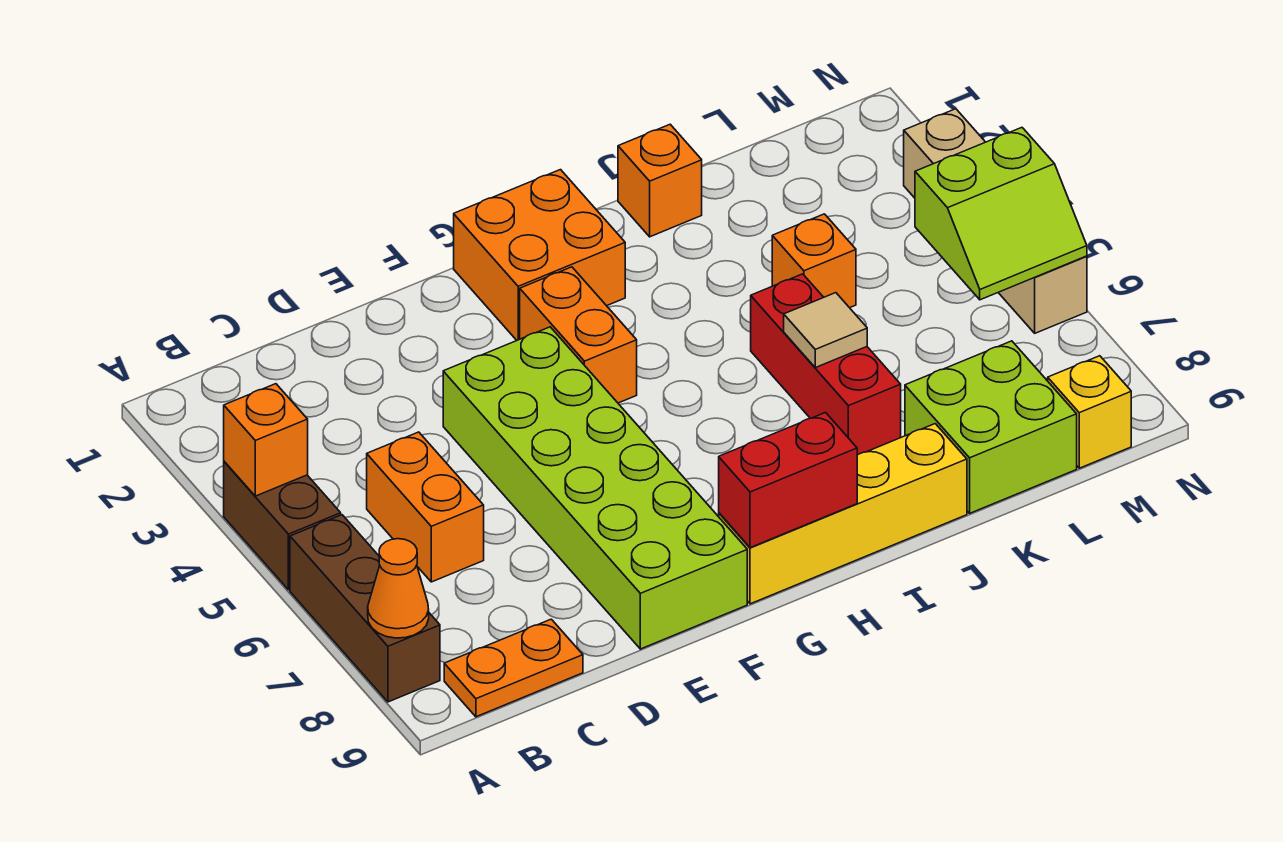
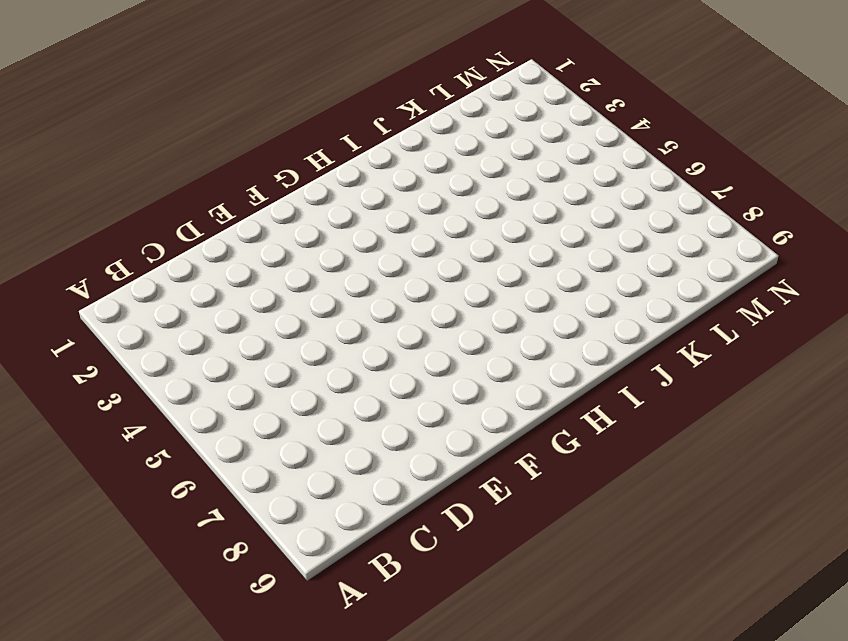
none -> brown brick A4:A5 level 1
none -> brown brick A6:A8 level 1
none -> orange plate B9:C9 level 1

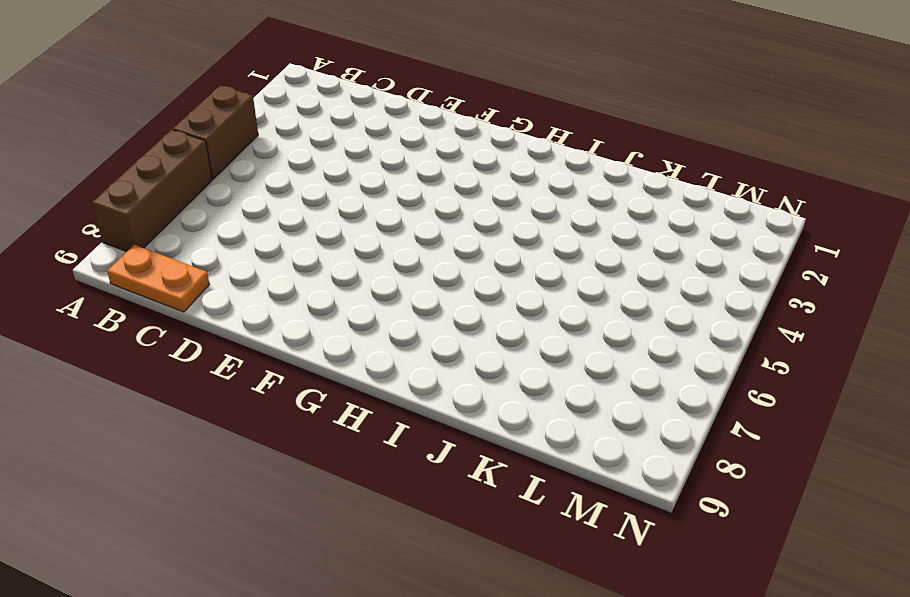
none -> orange brick C5:C6 level 1
none -> lime brick E4:F9 level 1
none -> orange brick G1:H2 level 1

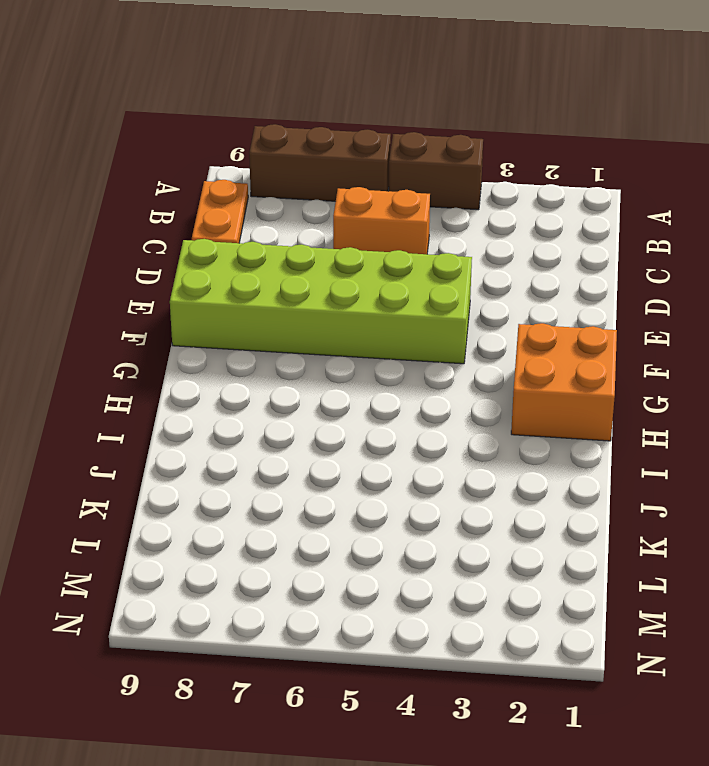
none -> orange brick G3:G4 level 1
none -> yellow brick G9:J9 level 1
none -> orange brick J1 level 1

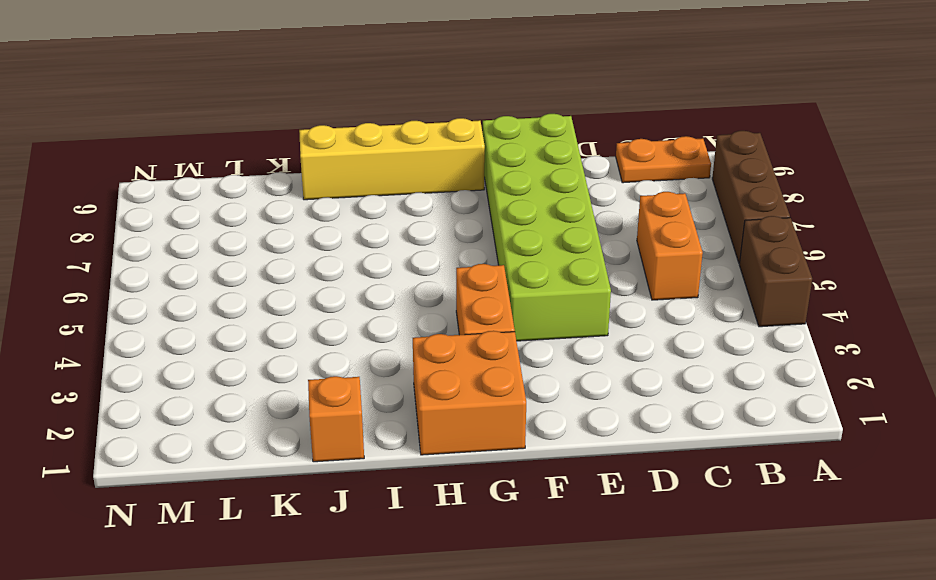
none -> red brick J5:J7 level 1
none -> orange brick K4 level 1
none -> lime brick K8:L9 level 1

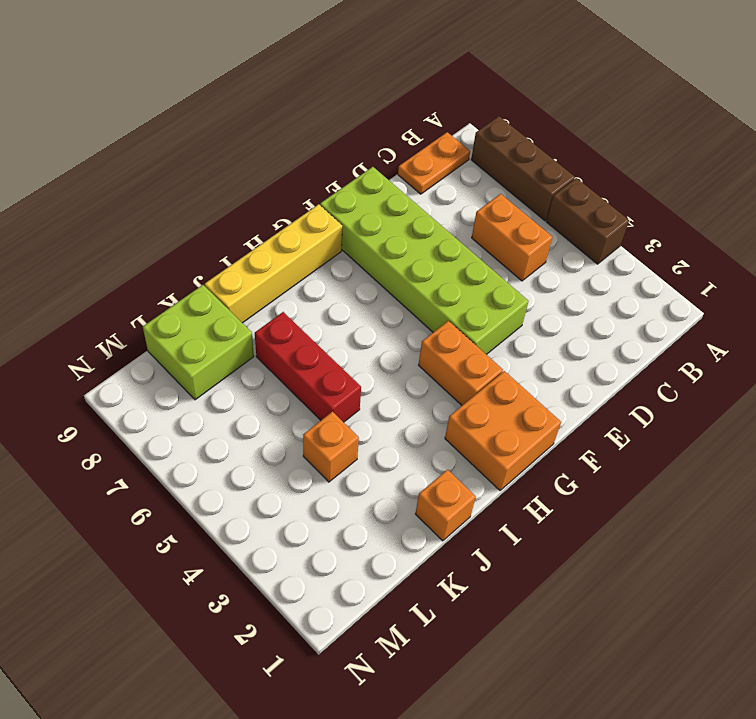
none -> yellow brick M9 level 1
none -> tan brick N3:N6 level 1
none -> orange brick A4 level 2

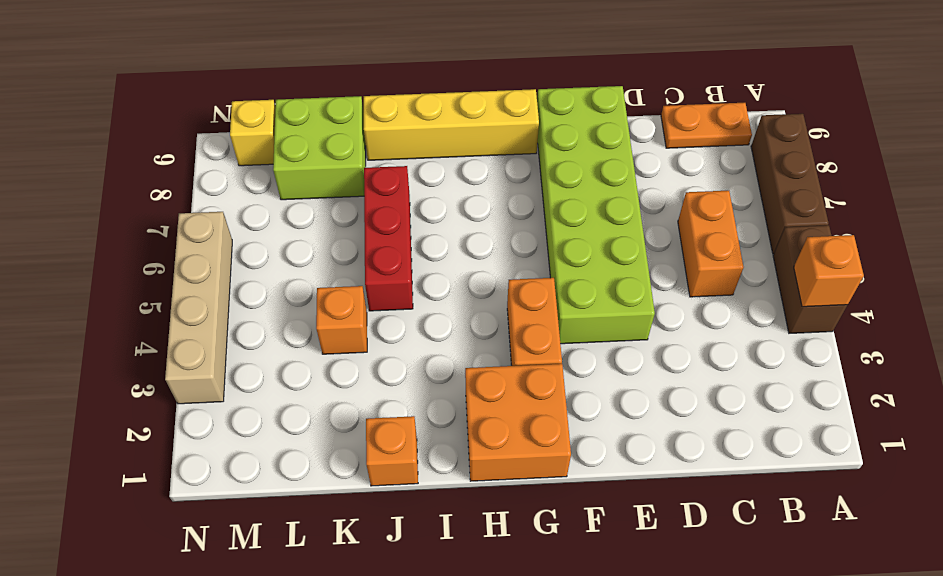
none -> orange cone A8 level 2
none -> red brick G9:H9 level 2
none -> tan tile J6 level 2

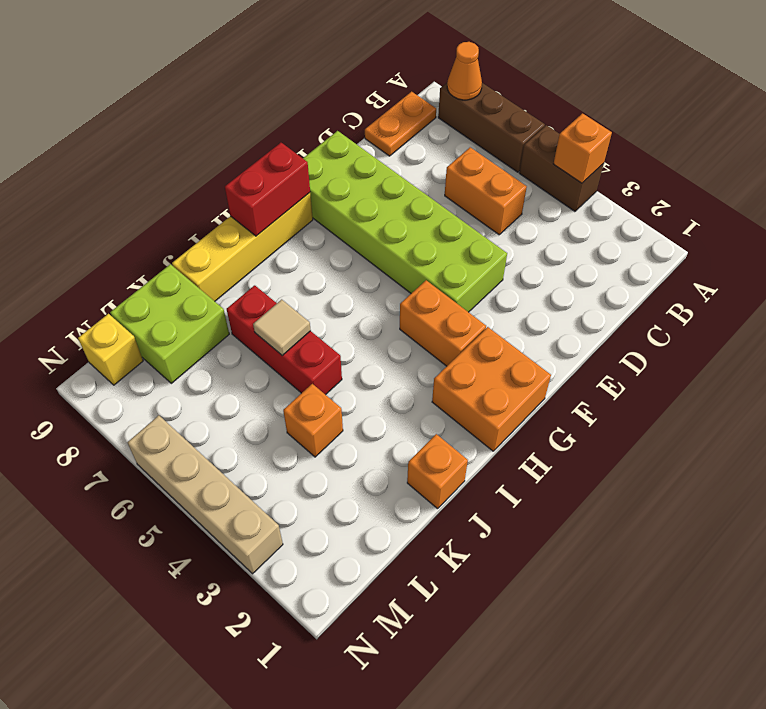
none -> lime slope M5:N6 level 2 top 5

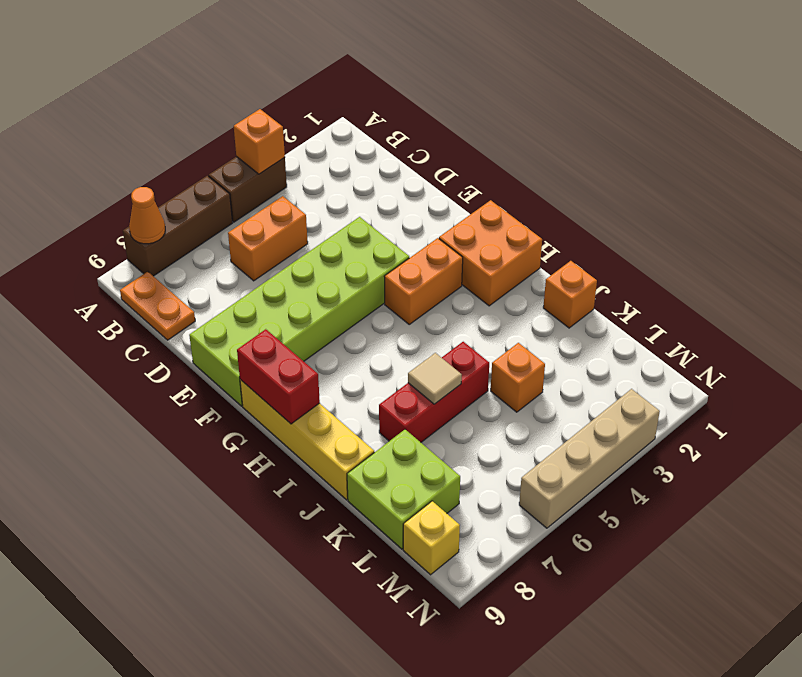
none -> lime slope M5:N6 level 2 top 5

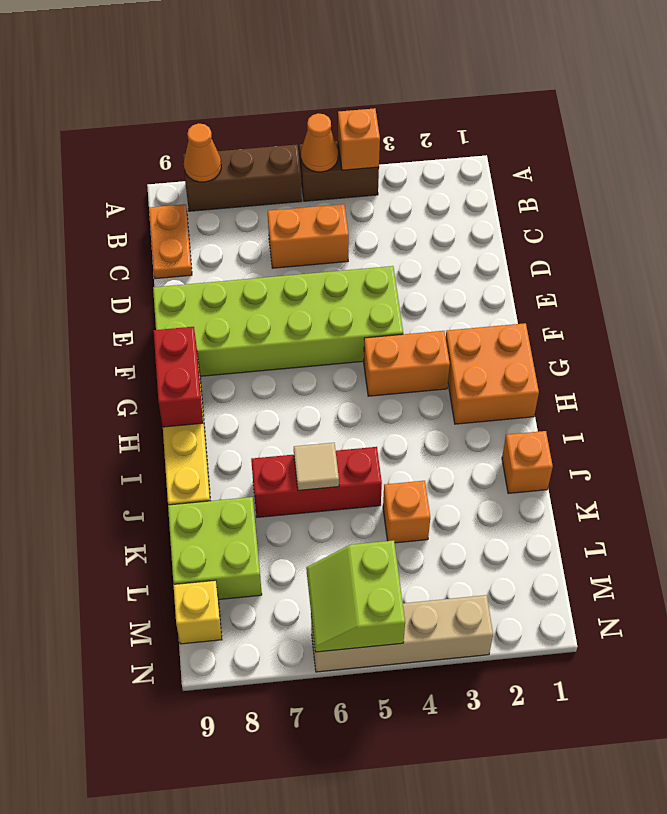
orange cone A5 level 2 -> none

